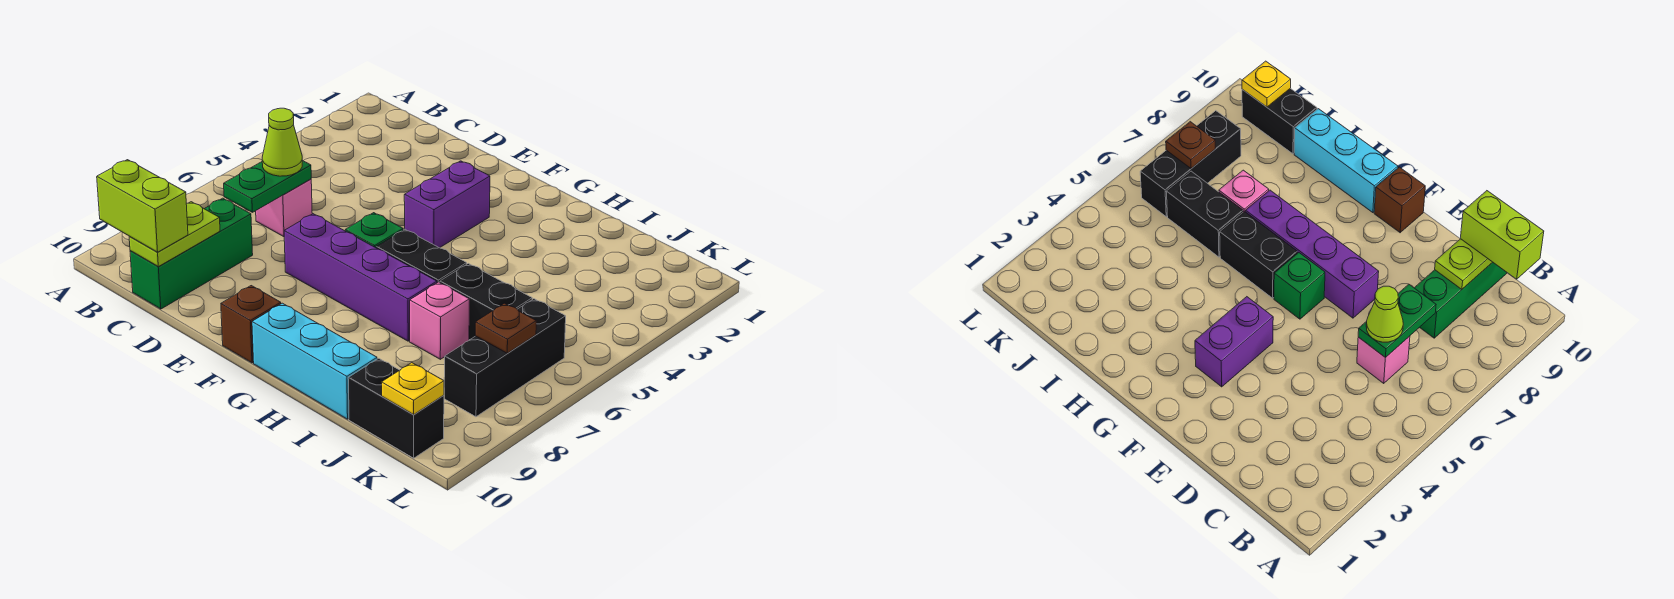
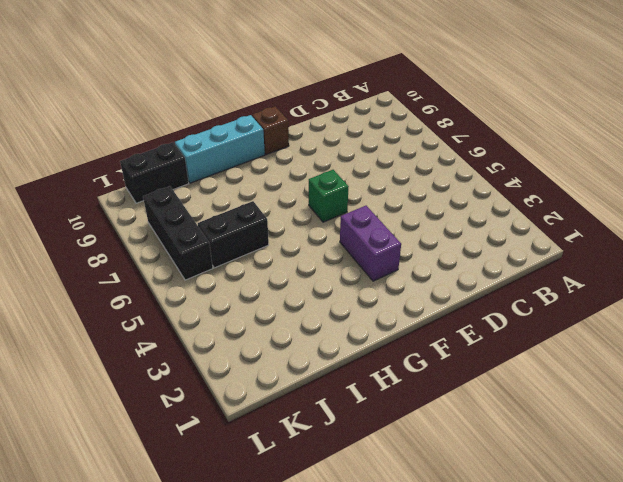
none -> pink brick C6 level 1
none -> green brick C8:C10 level 1
none -> purple brick E7:H7 level 1

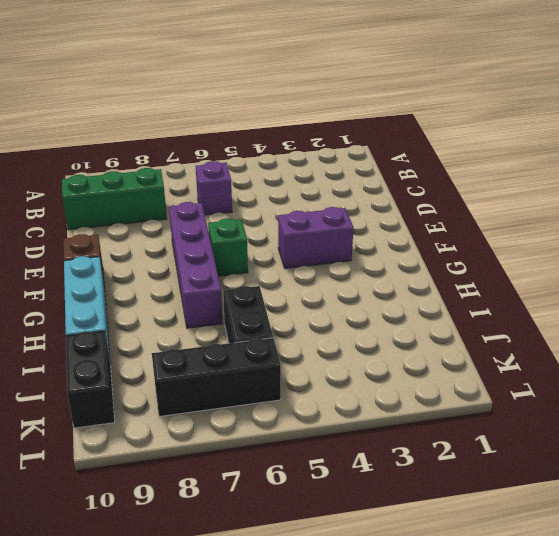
purple brick C6 level 1 -> pink brick C6 level 1
none -> black brick G6:H6 level 1
none -> pink brick I7 level 1
none -> green plate C6:C7 level 2

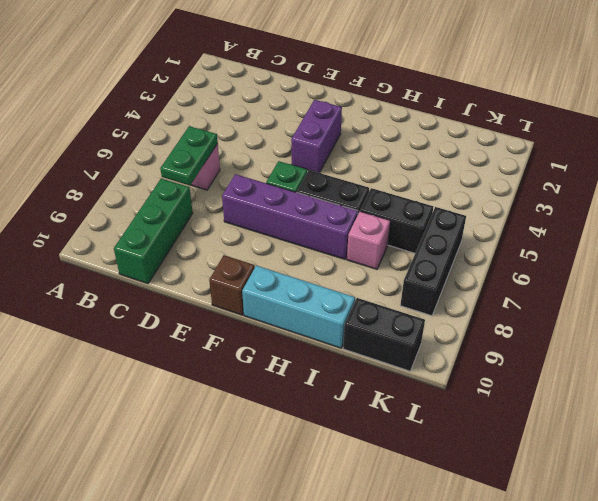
none -> lime plate C9:C10 level 2
none -> brown plate K7 level 2
none -> yellow plate K10 level 2

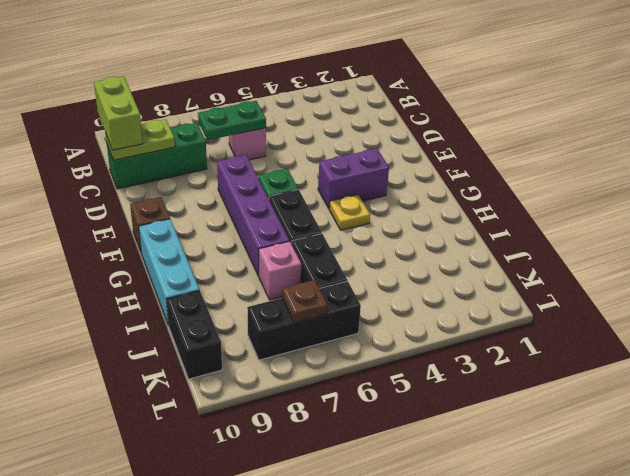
yellow plate G4 level 1 -> yellow plate K10 level 2
none -> lime cone C6 level 3

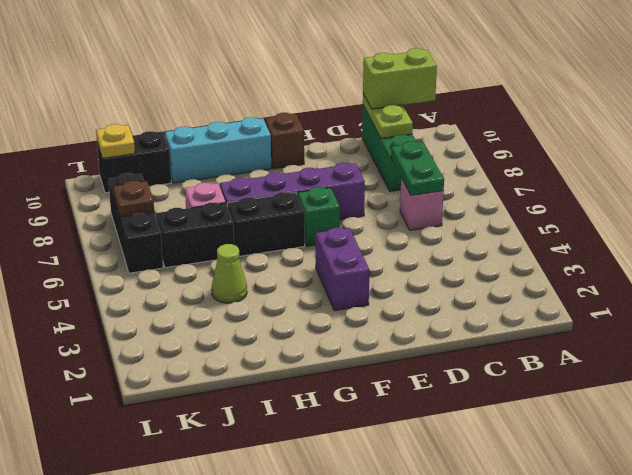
lime cone I4 level 1 -> lime cone C6 level 3

